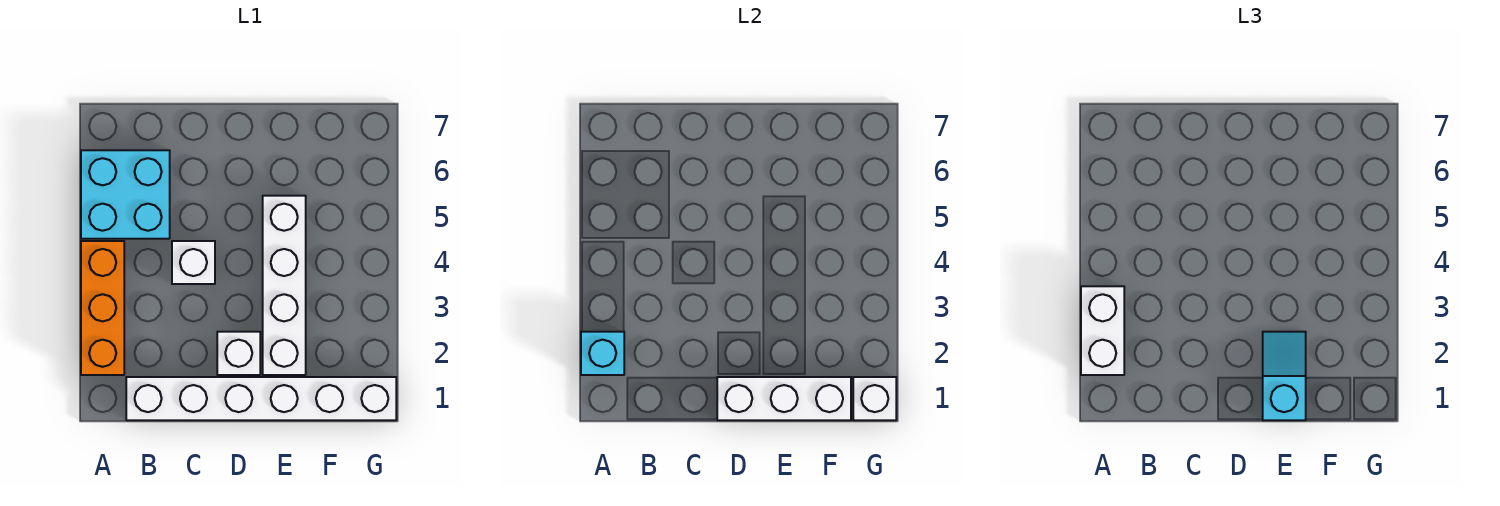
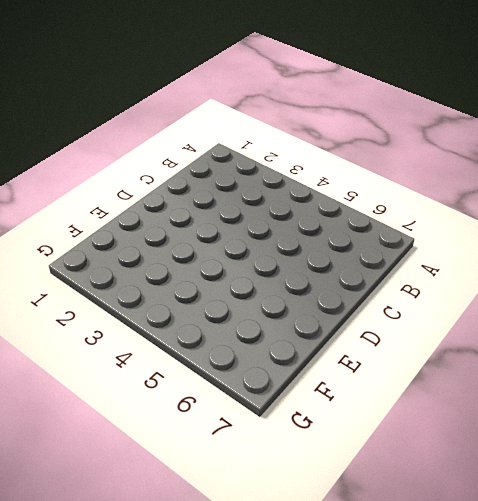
none -> orange brick A2:A4 level 1
none -> cyan brick A5:B6 level 1

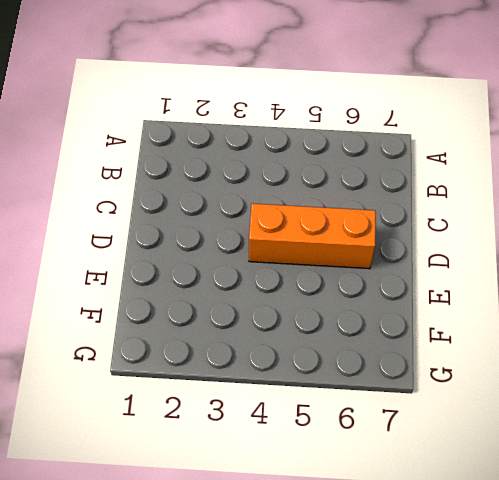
orange brick D4:D6 level 1 -> orange brick A2:A4 level 1
none -> cyan brick A5:B6 level 1
none -> white brick B1:G1 level 1

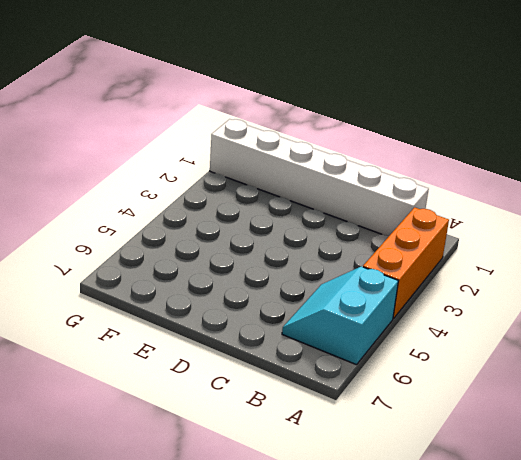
cyan slope A5:B6 level 1 top A -> cyan brick A5:B6 level 1
none -> white brick C4 level 1
none -> white brick D2 level 1

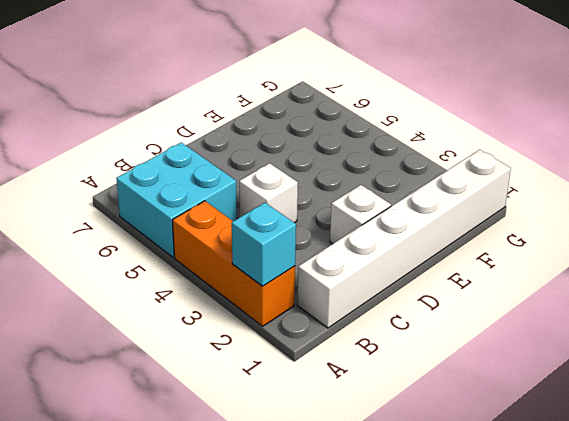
none -> white brick E2:E5 level 1
none -> white brick D1:F1 level 2

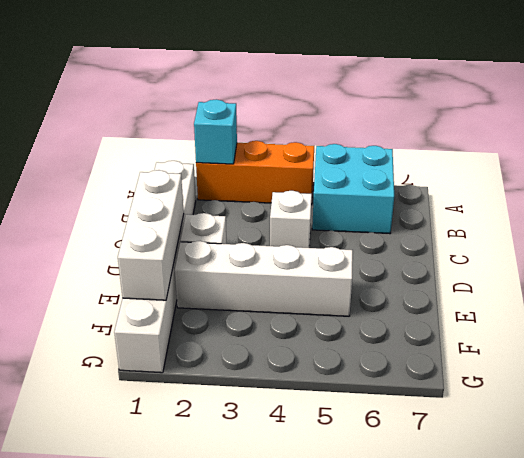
none -> white brick G1 level 2
none -> white brick A2:A3 level 3

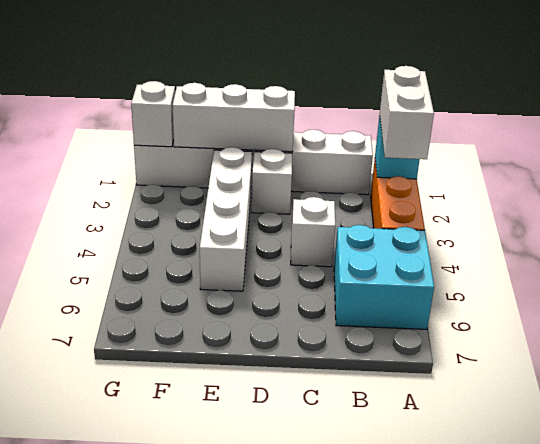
none -> cyan slope E1:E2 level 3 top 1

